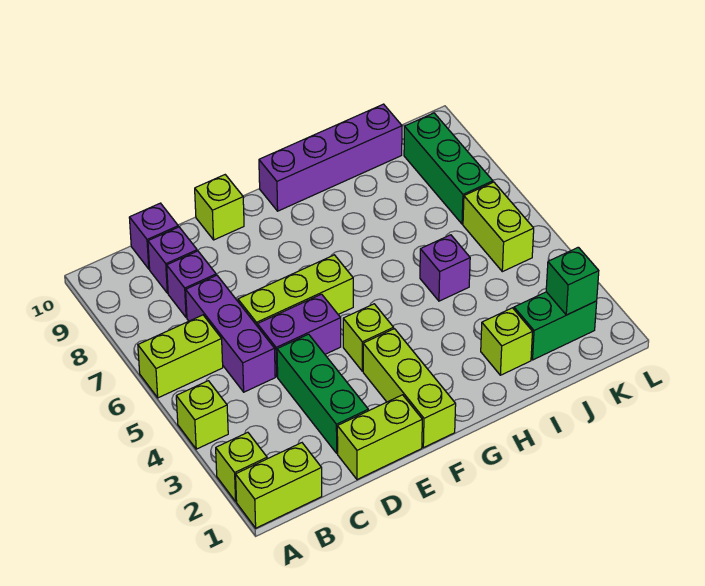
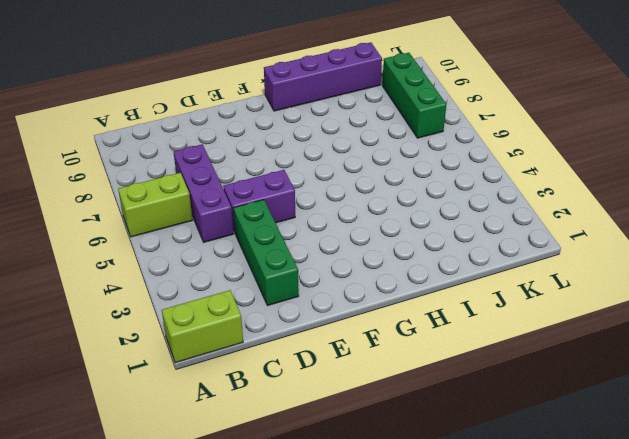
none -> lime brick A2 level 1
none -> lime brick A4 level 1
none -> purple brick C8 level 1

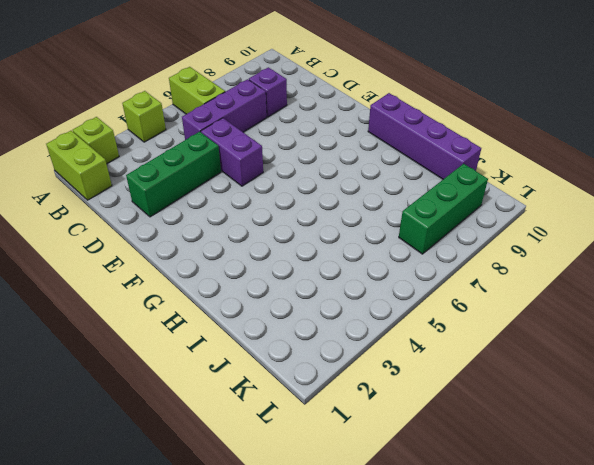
none -> purple brick C9 level 1
none -> purple brick C10 level 1
none -> lime brick D1:E1 level 1

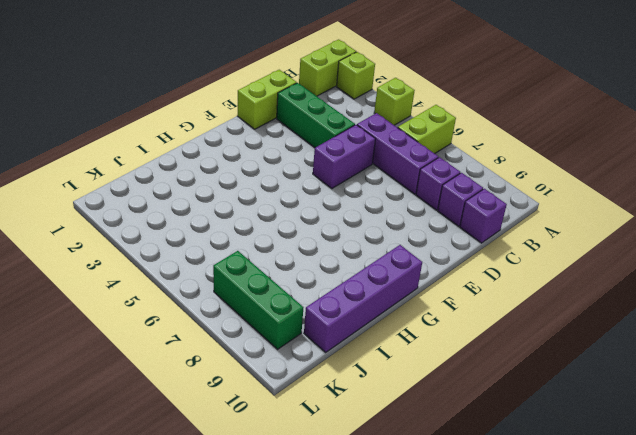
none -> lime brick D6:F6 level 1
none -> lime brick E10 level 1
none -> lime brick F1:F3 level 1

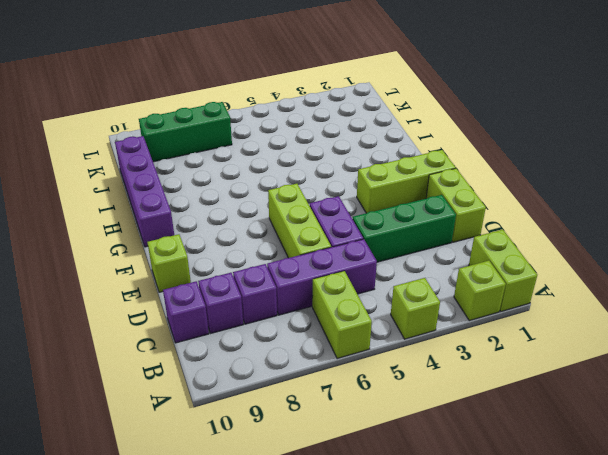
none -> lime brick F4 level 1
none -> lime brick I2 level 1
none -> purple brick I5 level 1

